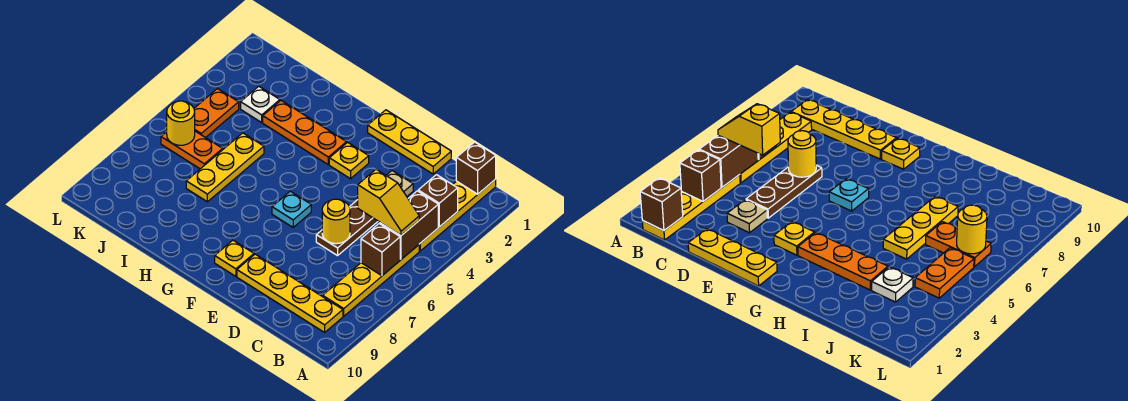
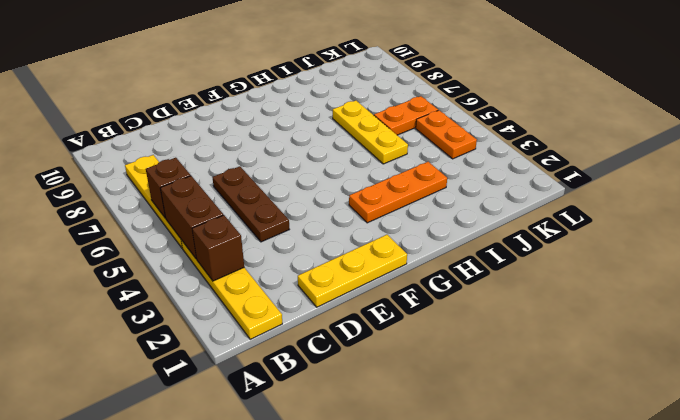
none -> yellow plate B9:E9 level 1
none -> tan plate D3 level 1
none -> yellow plate F3 level 1

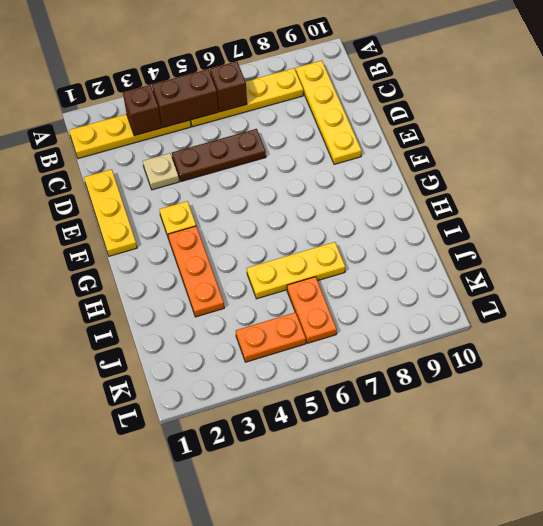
none -> cyan plate F6 level 1
none -> yellow plate F9 level 1
none -> white plate J3 level 1

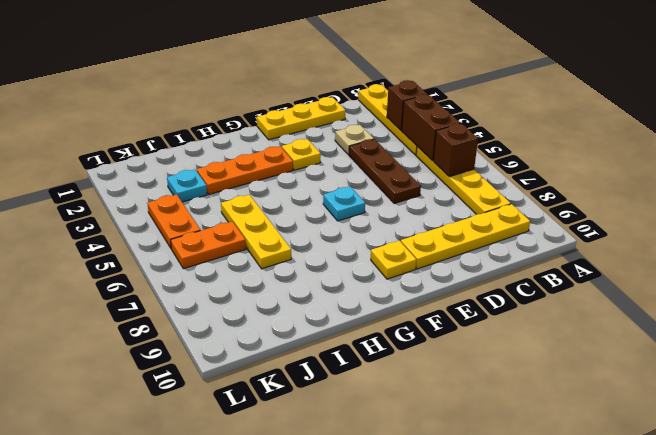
cyan plate J3 level 1 -> white plate J3 level 1
none -> brown brick B1 level 2
none -> yellow round brick D6 level 2
none -> yellow round brick K6 level 2

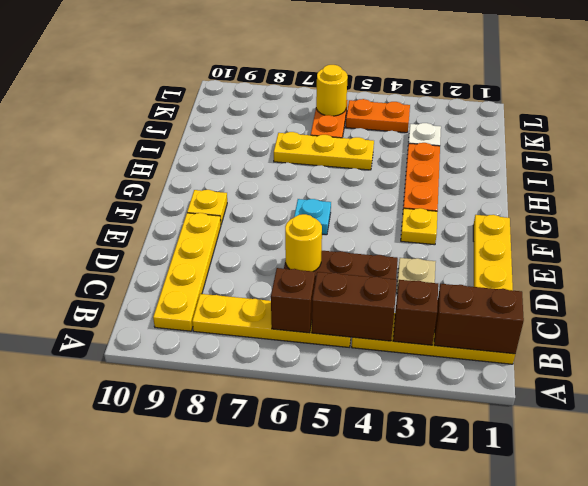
brown brick B1:B2 level 2 -> brown brick B1 level 2
none -> yellow slope B5:C5 level 3 top C

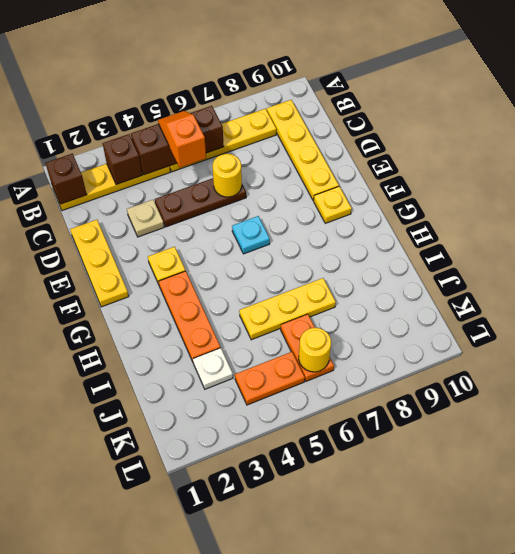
orange slope B5:C5 level 3 top C -> yellow slope B5:C5 level 3 top C

